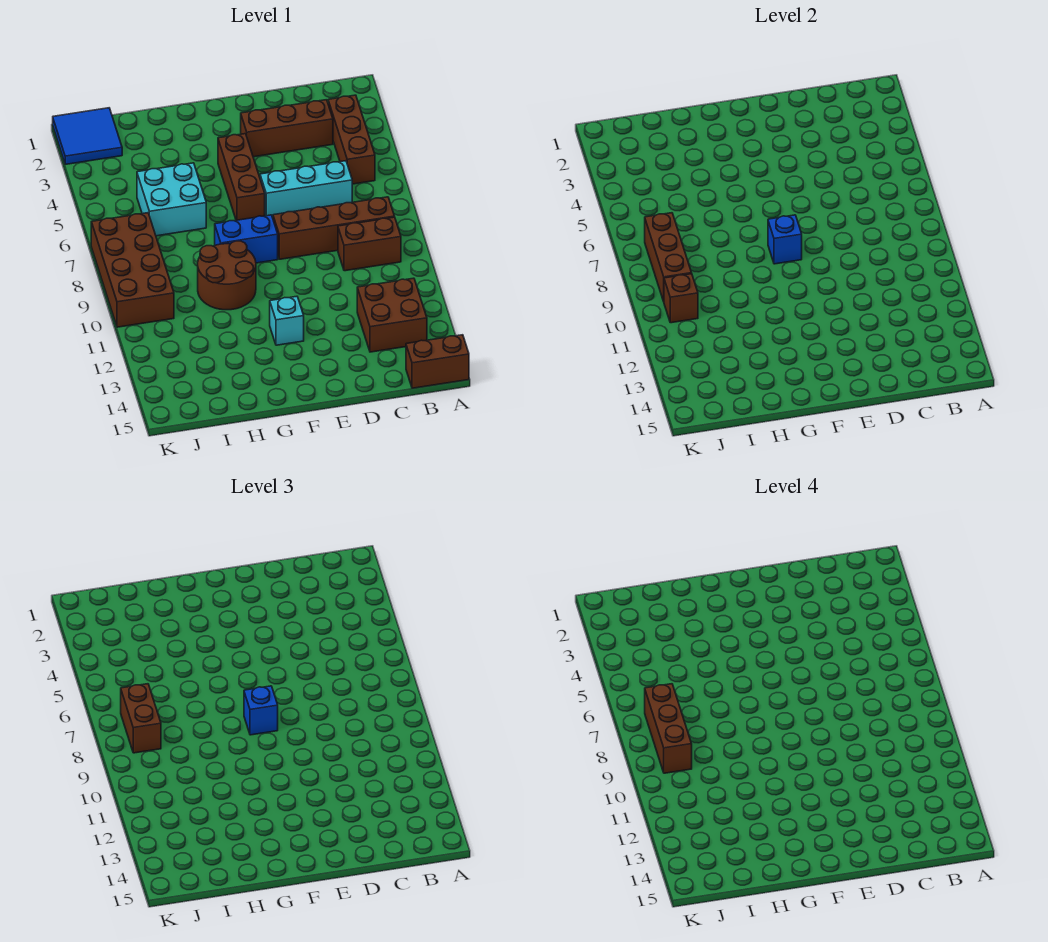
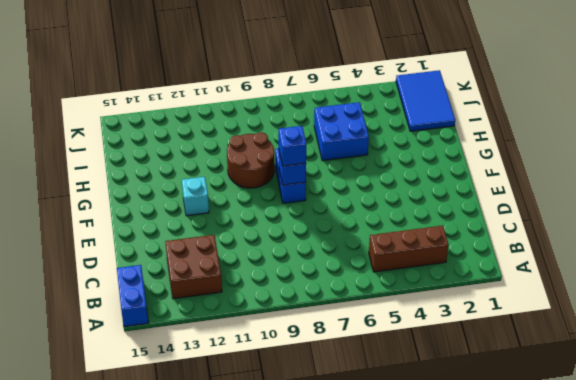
blue brick A15:B15 level 1 -> brown brick A15:B15 level 1
blue brick H5:I6 level 1 -> cyan brick H5:I6 level 1
blue tile I1:K2 level 1 -> blue tile J1:K2 level 1
none -> brown brick B8:E8 level 1
none -> brown brick B9:C9 level 1
none -> brown brick C3:E3 level 1

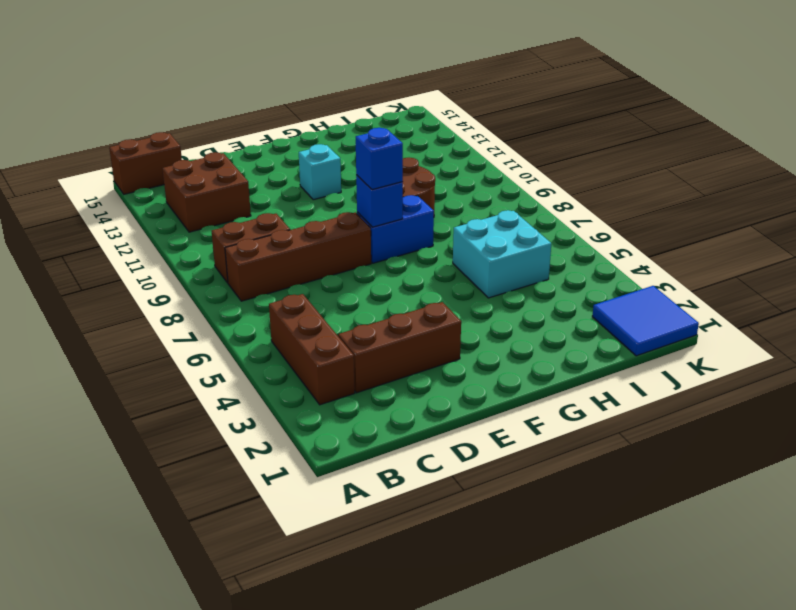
none -> cyan brick C6:E6 level 1
none -> brown brick F4:F6 level 1
none -> brown brick J7:K10 level 1

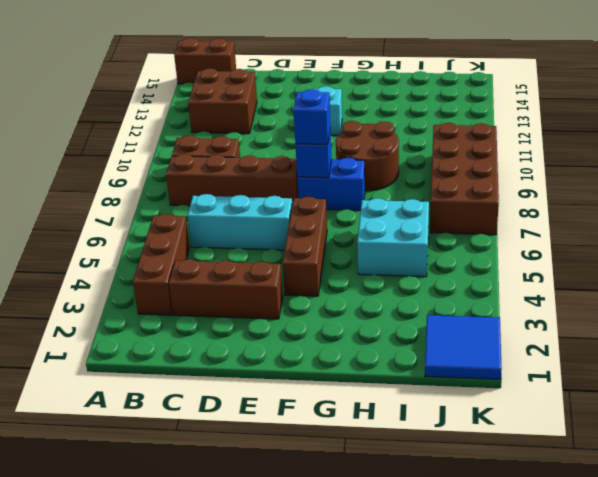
none -> brown brick J7:J9 level 2
none -> brown brick J10 level 2
none -> brown brick J7:J8 level 3

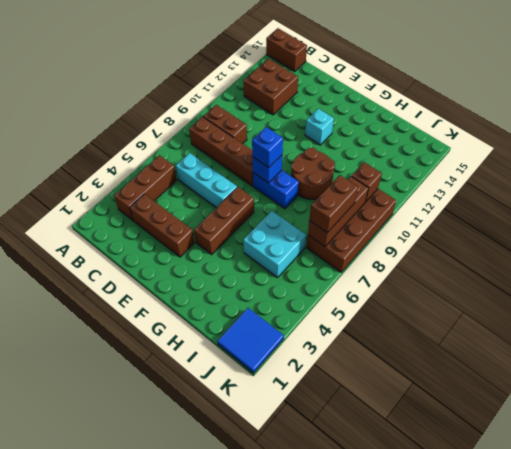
none -> brown brick J7:J9 level 4

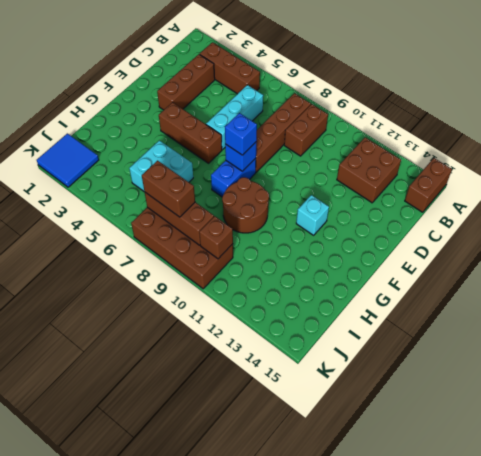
none -> brown brick J7:J9 level 4

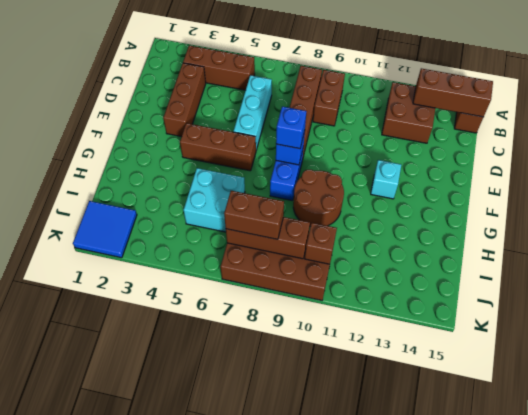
brown brick B13:B15 level 2 -> brown brick J7:J9 level 4

